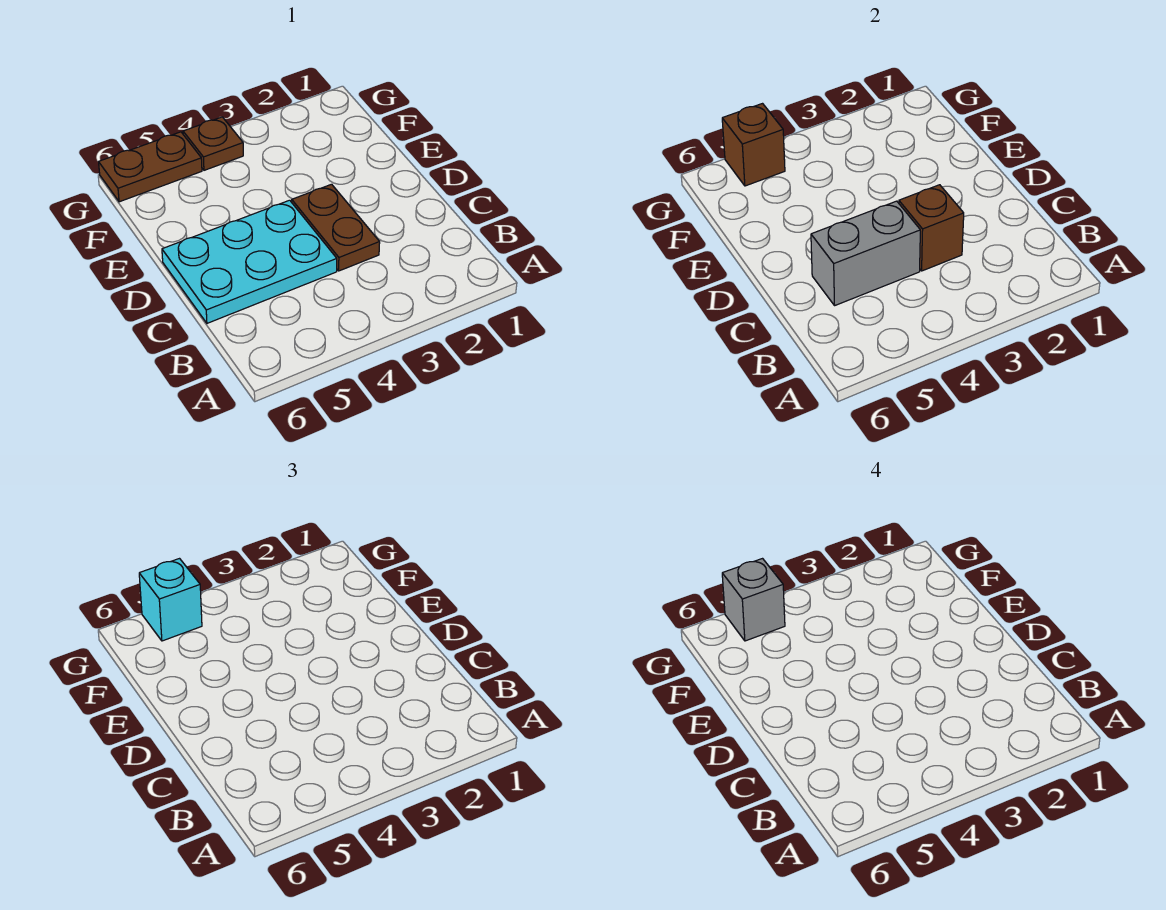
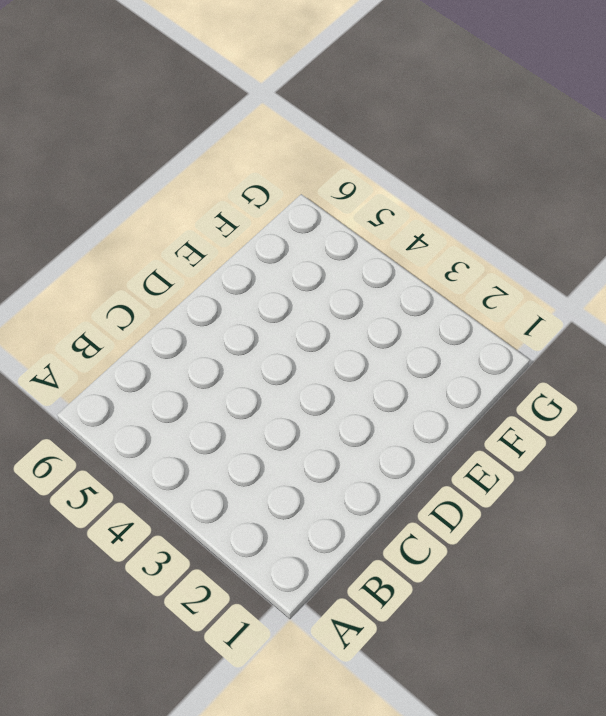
none -> brown plate C3:D3 level 1
none -> cyan plate C4:D6 level 1

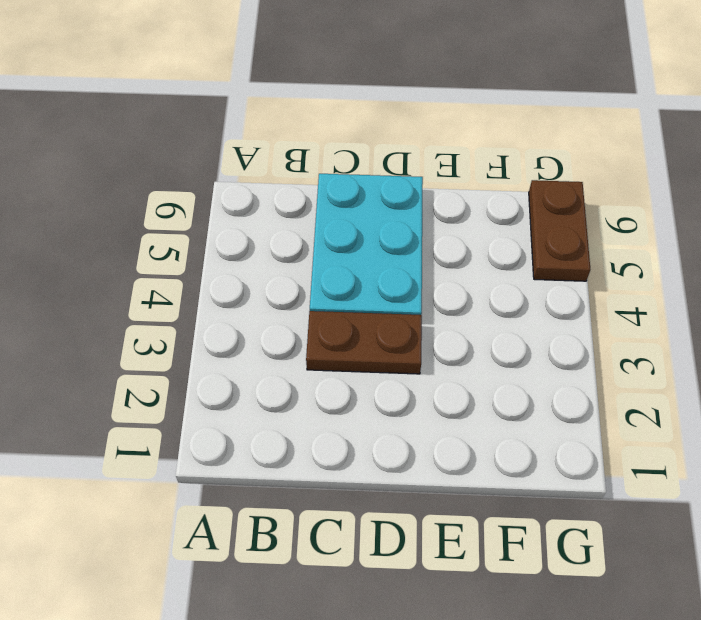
none -> brown plate G4 level 1
none -> brown brick C3 level 2

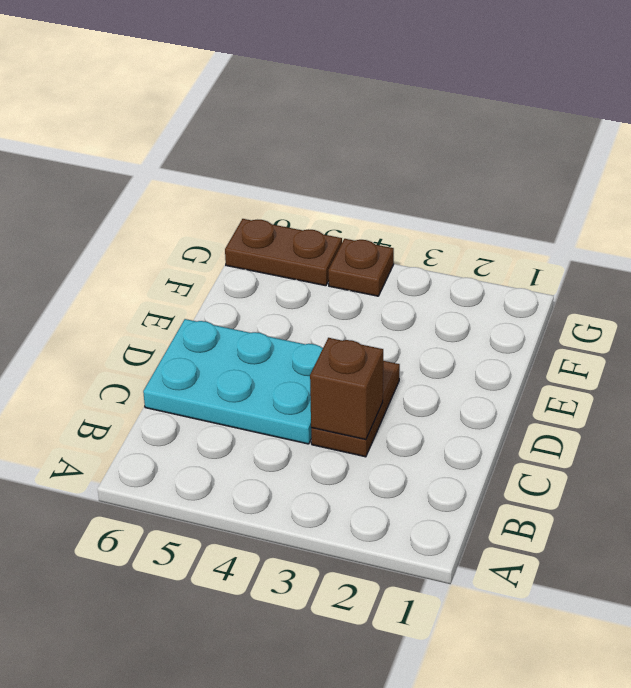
none -> grey brick C4:C5 level 2
none -> brown brick G5 level 2

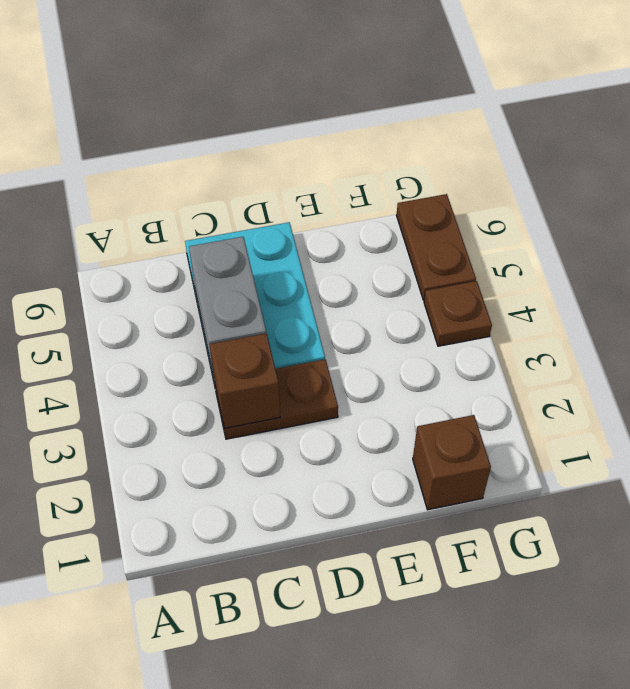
brown brick F1 level 1 -> brown brick G5 level 2
none -> cyan brick G5 level 3
none -> grey brick G5 level 4

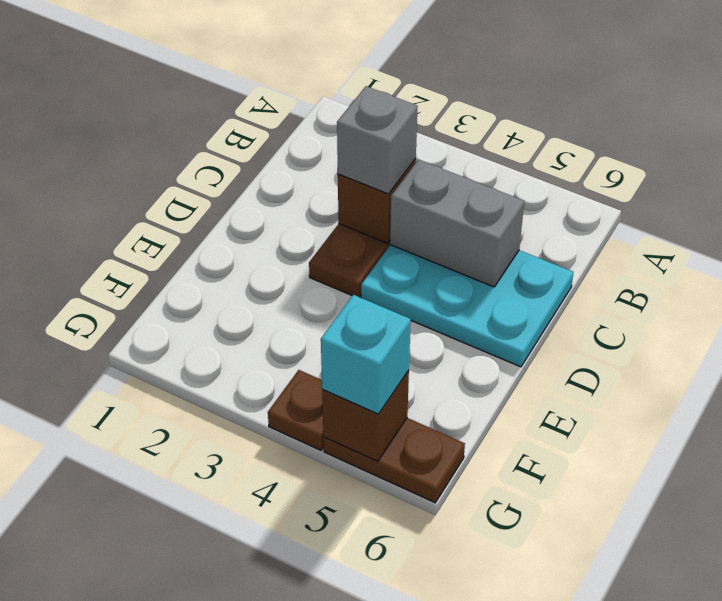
grey brick C3 level 3 -> grey brick G5 level 4

